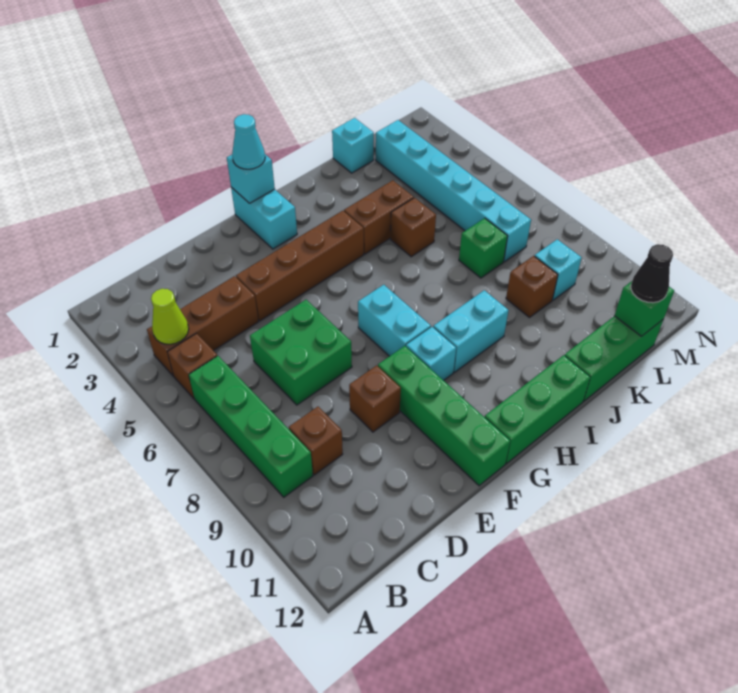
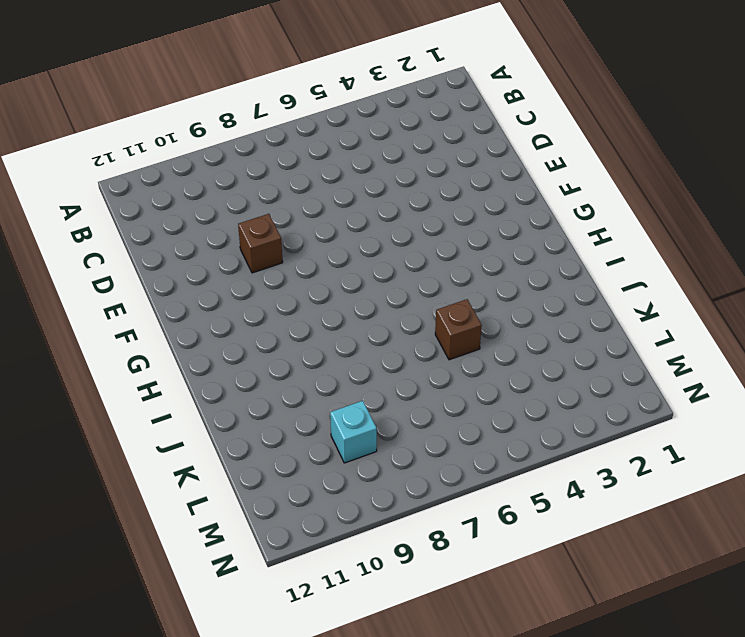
none -> brown brick B4:D4 level 1
none -> brown brick B5 level 1
none -> green brick B6:B9 level 1

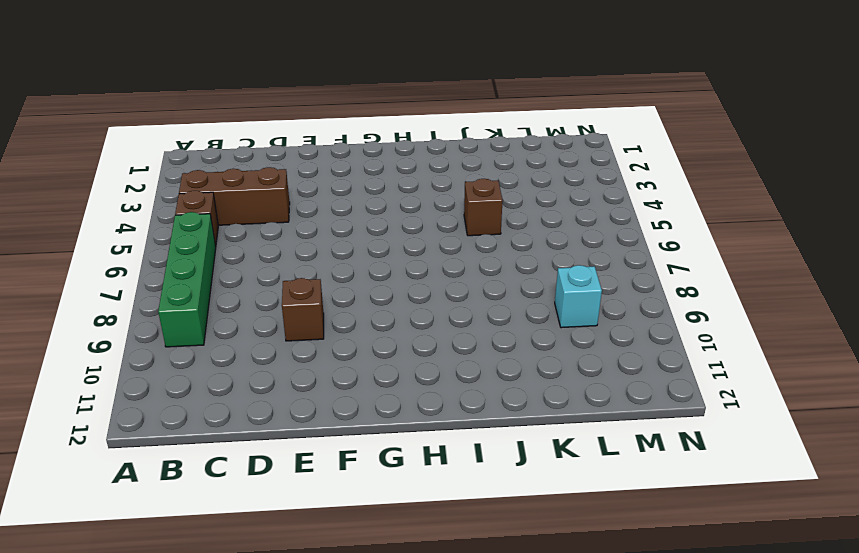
none -> brown brick C9 level 1
none -> green brick D6:E7 level 1
none -> brown brick E4:H4 level 1

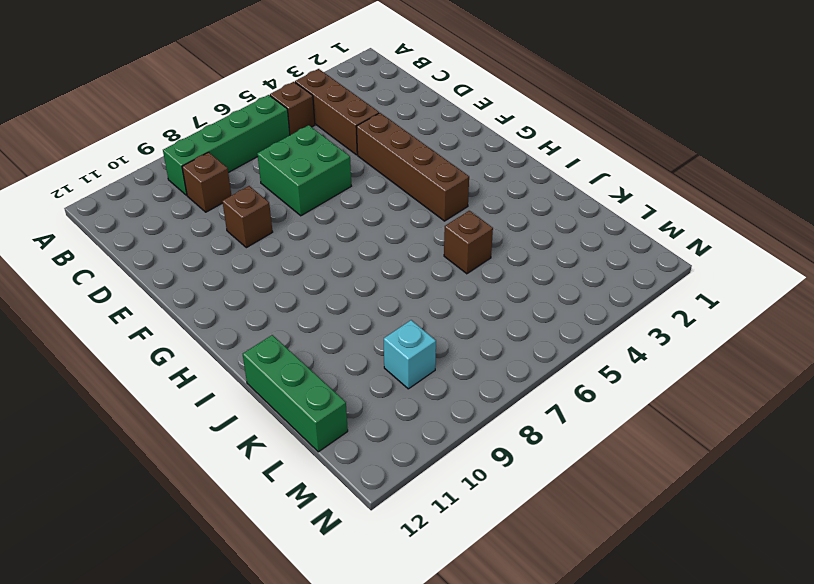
none -> green brick F9:F12 level 1
none -> cyan brick G1:G2 level 1
none -> cyan brick G7:G8 level 1

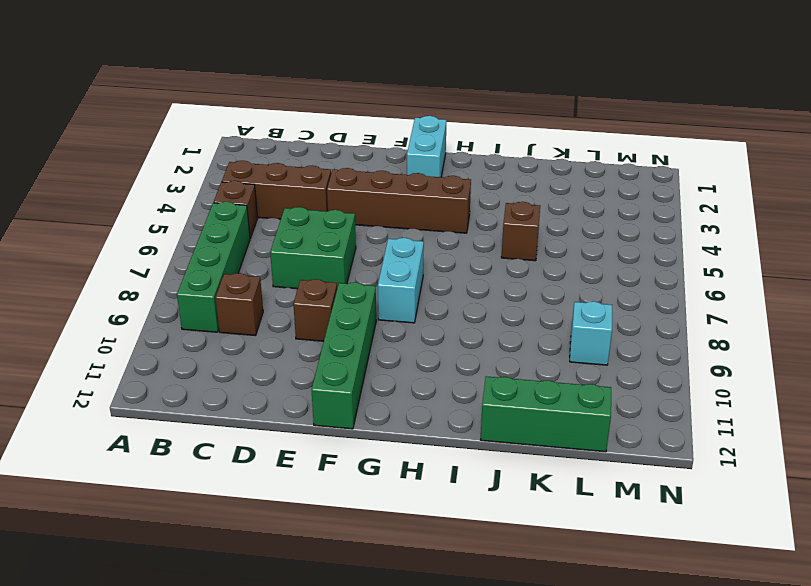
none -> cyan brick G9 level 1
none -> green brick G12:I12 level 1
none -> cyan brick H9:I9 level 1

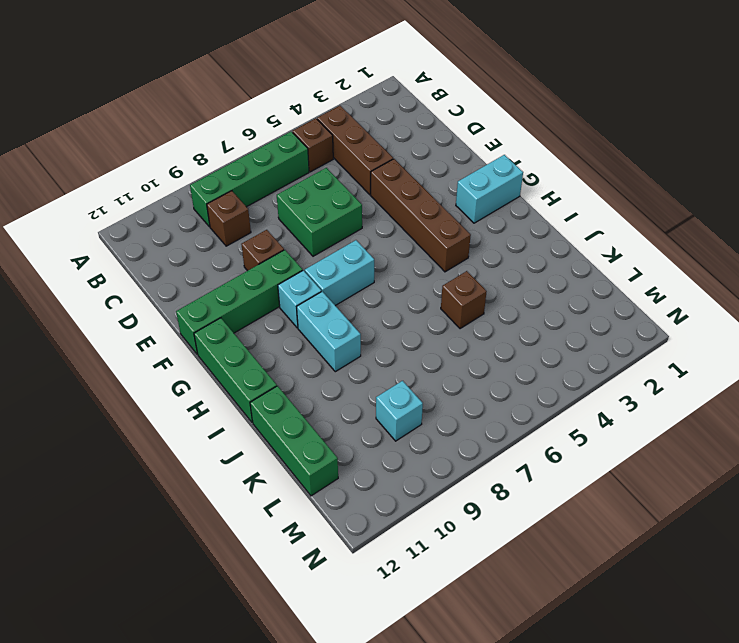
none -> brown brick I4:J4 level 1
none -> cyan brick K1 level 1
none -> green brick K7 level 1

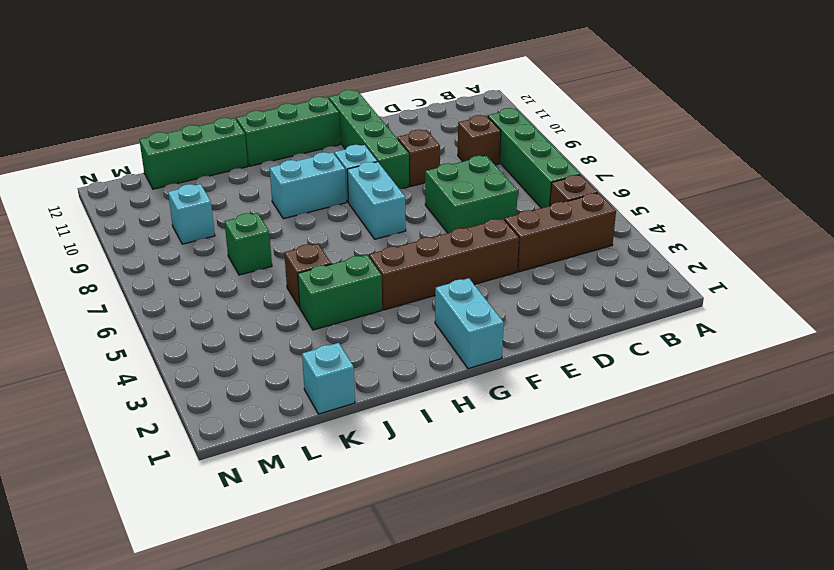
green brick I4:J4 level 1 -> brown brick I4:J4 level 1
none -> brown brick K9 level 1
none -> cyan brick L2:L7 level 1
none -> lime cone B4 level 2

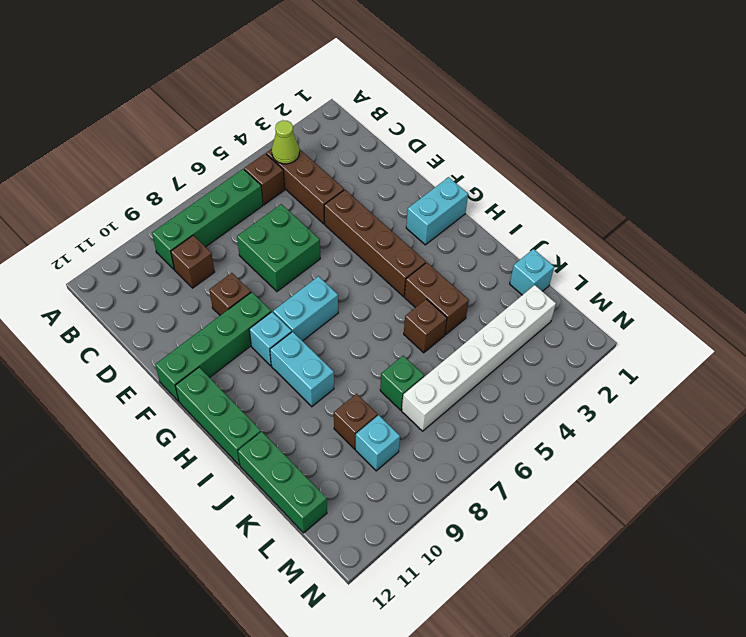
white brick L2:L7 level 1 -> cyan brick L2:L7 level 1
none -> cyan brick G1 level 2
none -> green brick L12 level 2
none -> cyan cone G1 level 3

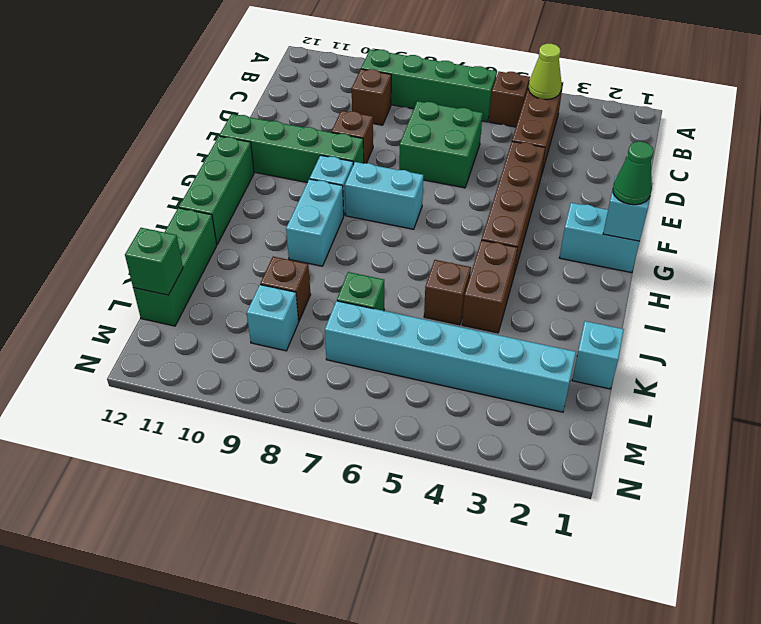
green cone G1 level 3 -> cyan cone G1 level 3
none -> black cone L12 level 3

